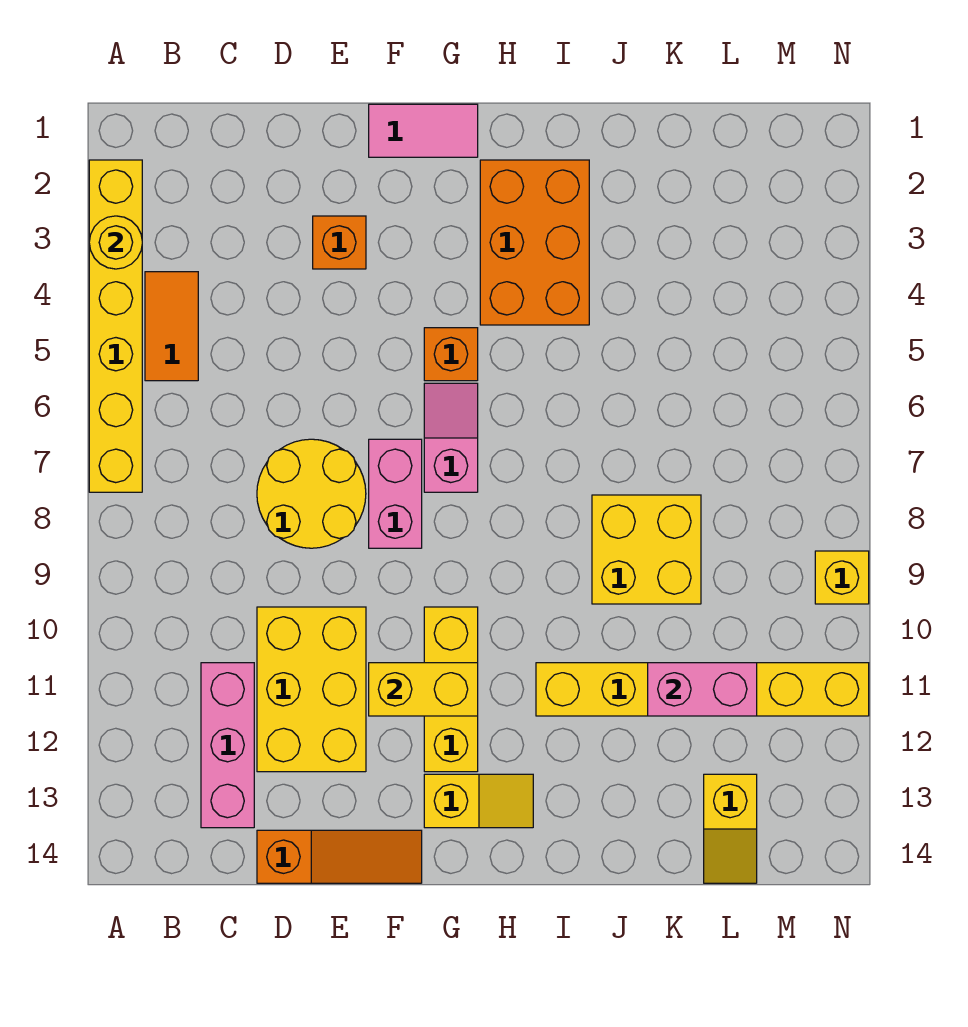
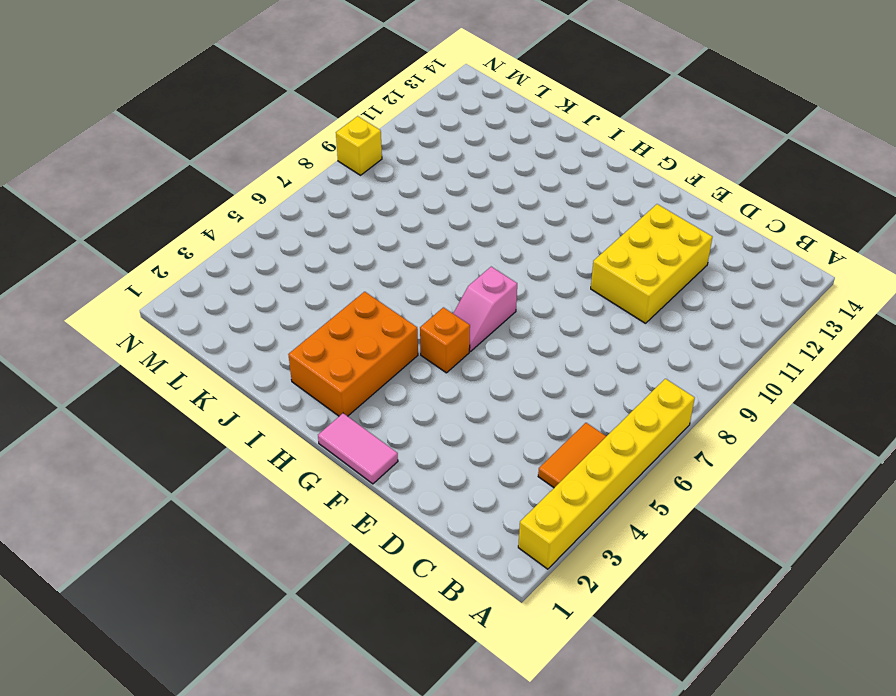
none -> pink brick C11:C13 level 1
none -> yellow round brick D7:E8 level 1
none -> orange slope D14:F14 level 1 top D

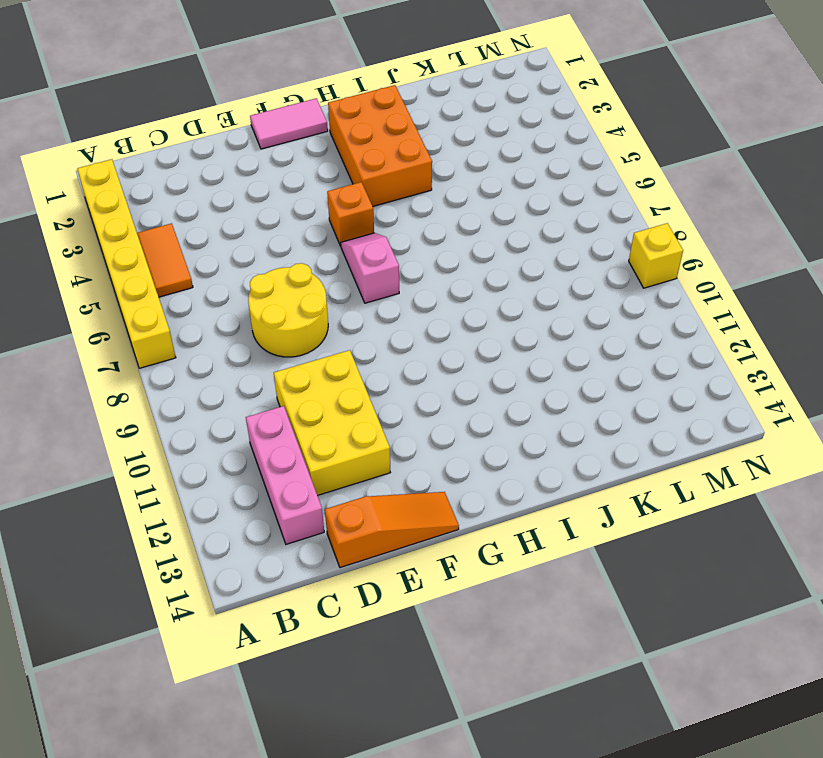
none -> orange brick E3 level 1
none -> pink brick F7:F8 level 1
none -> yellow brick G10:G12 level 1

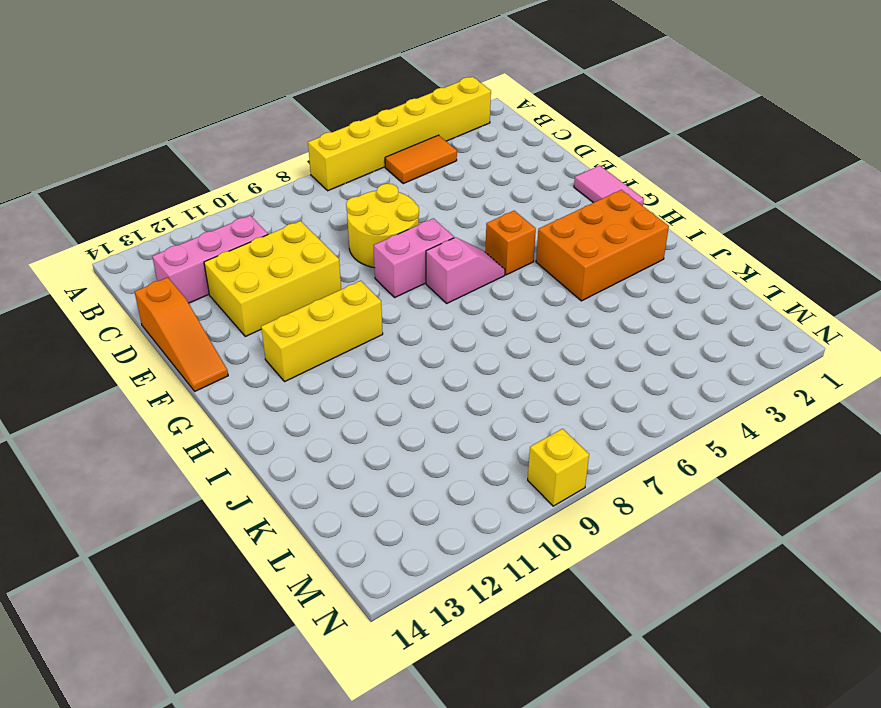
none -> orange brick E3 level 1
none -> yellow slope G13:H13 level 1 top G
none -> yellow brick I11:N11 level 1

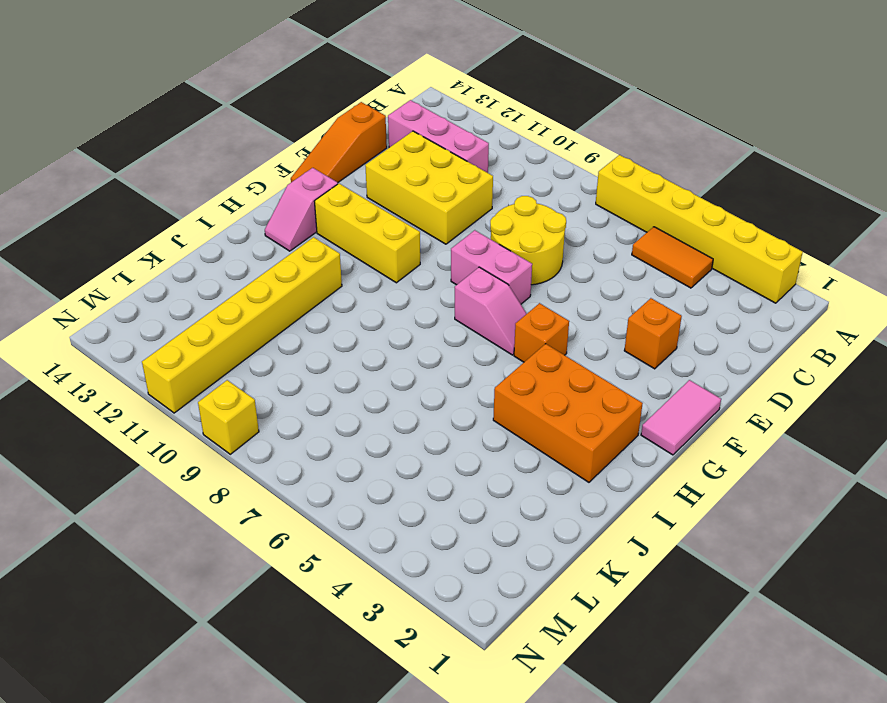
pink slope G13:H13 level 1 top G -> yellow slope G13:H13 level 1 top G
none -> yellow brick J8:K9 level 1
none -> yellow slope L13:L14 level 1 top 13
none -> yellow round brick A3 level 2

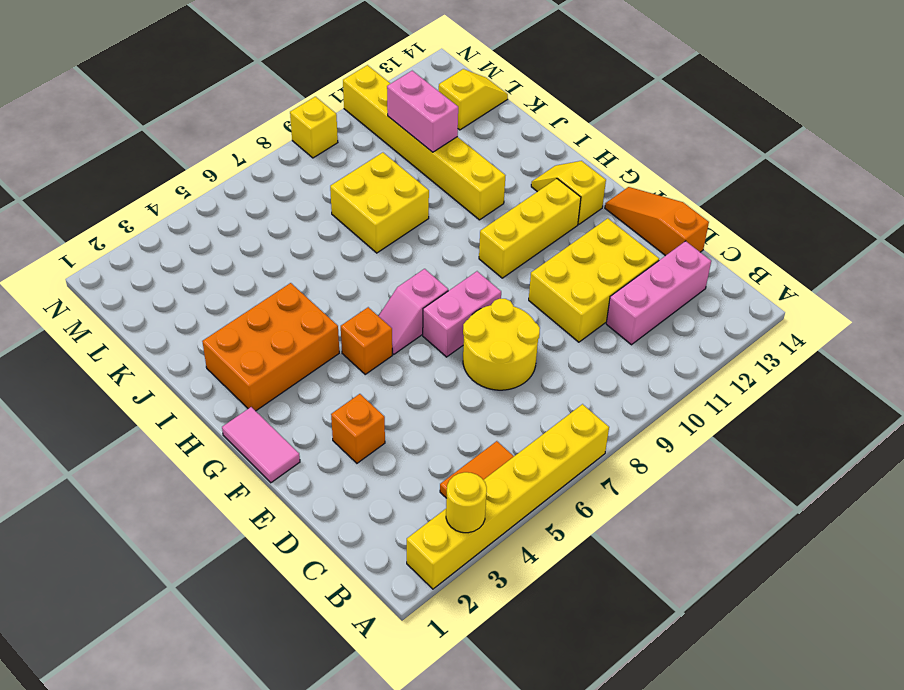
none -> yellow brick F11:G11 level 2

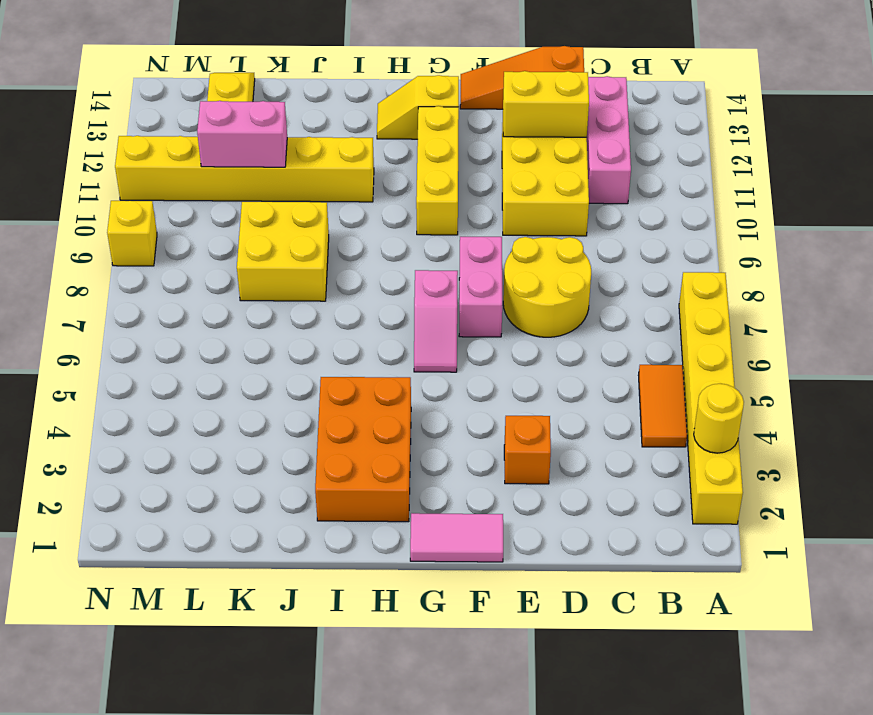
yellow brick D12:E12 level 2 -> yellow brick F11:G11 level 2
none -> orange brick G5 level 1

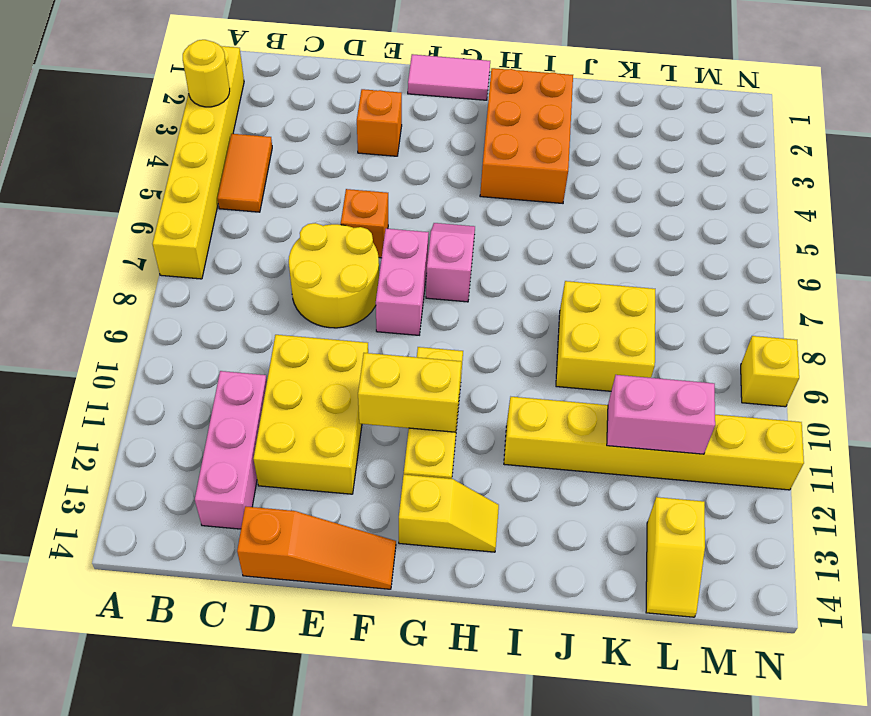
orange brick E6 level 1 -> orange brick G5 level 1

